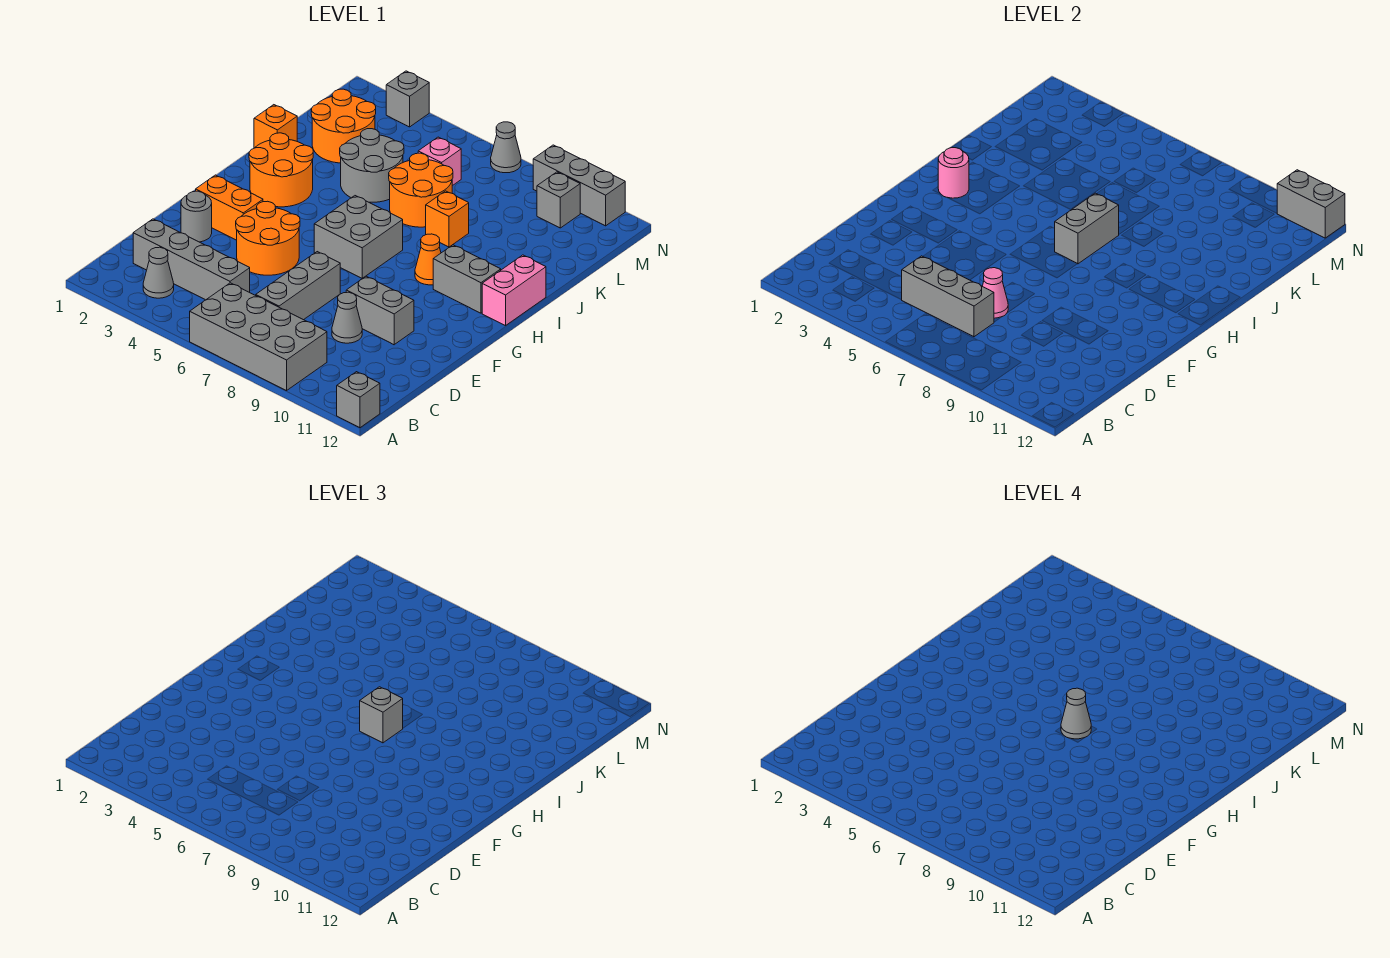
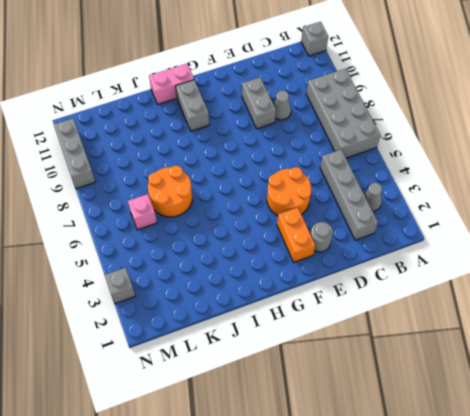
none -> grey brick C7:E7 level 1
none -> grey brick G6:H7 level 1
none -> orange round brick H2:I3 level 1
none -> orange cone H9 level 1

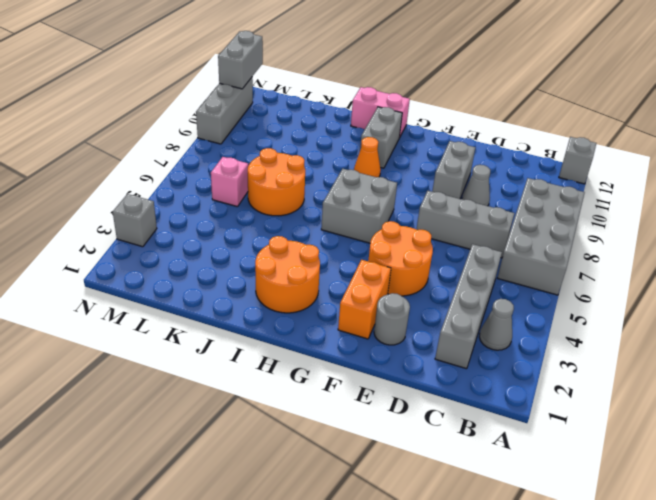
none -> orange brick J1 level 1
none -> grey round brick J4:K5 level 1
none -> orange brick J8 level 1
none -> orange round brick K2:L3 level 1

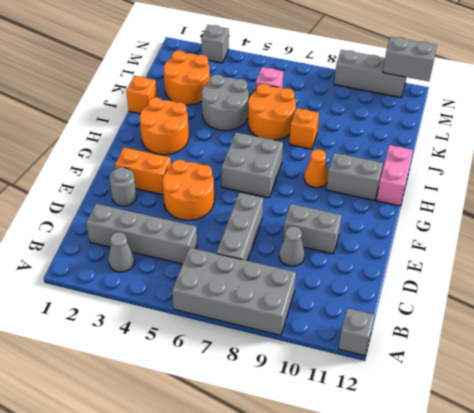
none -> grey brick M10 level 1
none -> grey cone N7 level 1
none -> grey brick C5:C7 level 2
none -> pink cone D7 level 2

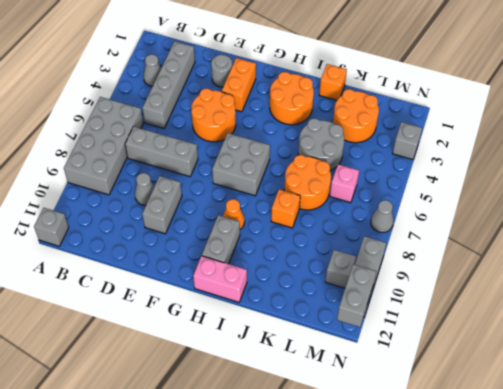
none -> grey brick C5:C7 level 2
none -> pink cone D7 level 2
none -> pink round brick H2 level 2
none -> grey brick H7:I7 level 2

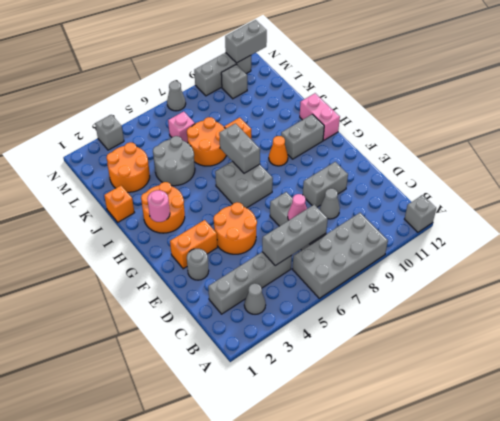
none -> grey brick H7 level 3
none -> grey cone H7 level 4

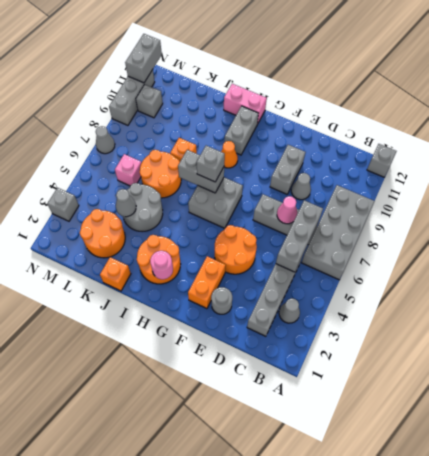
grey cone K4 level 2 -> grey cone H7 level 4

